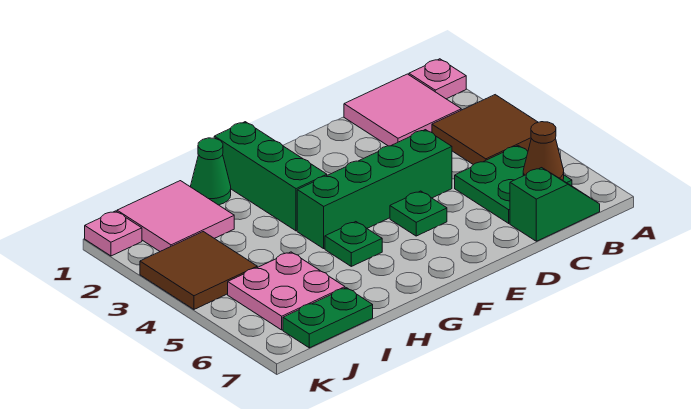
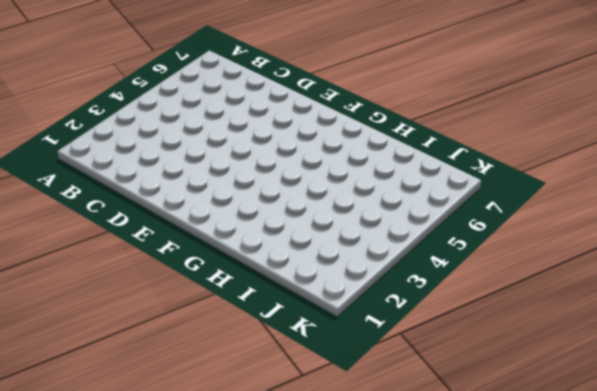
none -> pink plate A1 level 1
none -> brown tile A3:B4 level 1
none -> pink tile B1:C2 level 1

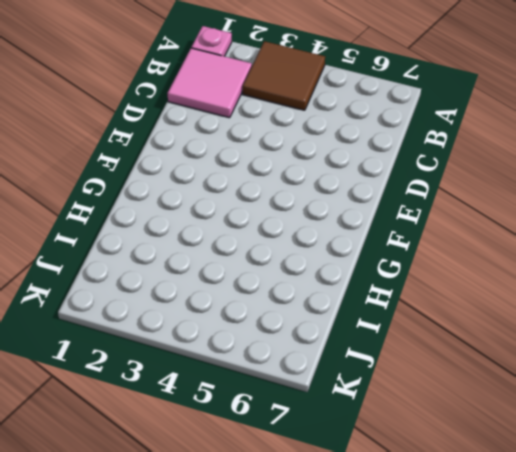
none -> green plate B5:C6 level 1
none -> green slope B7:C7 level 1 top C
none -> green brick D4:G4 level 1

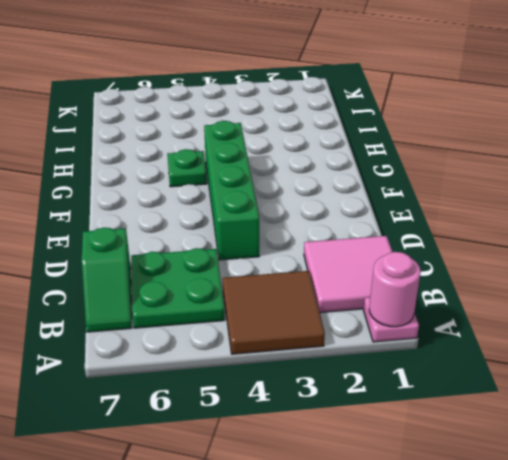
pink round brick A1 level 2 -> none
none -> green plate E5 level 1
none -> green brick G1:G3 level 1
none -> green cone H1 level 1

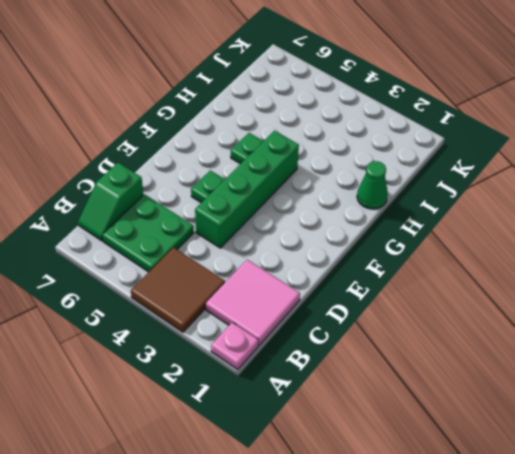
none -> green brick G1:G3 level 1
none -> pink tile I1:J2 level 1
none -> pink plate I5:J6 level 1

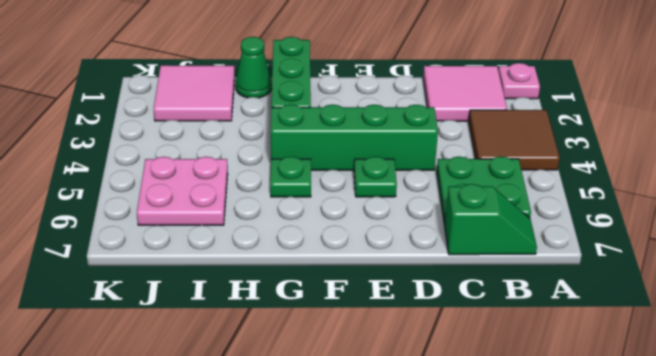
none -> green plate I7:J7 level 1
none -> brown tile J3:K4 level 1
none -> pink plate K1 level 1

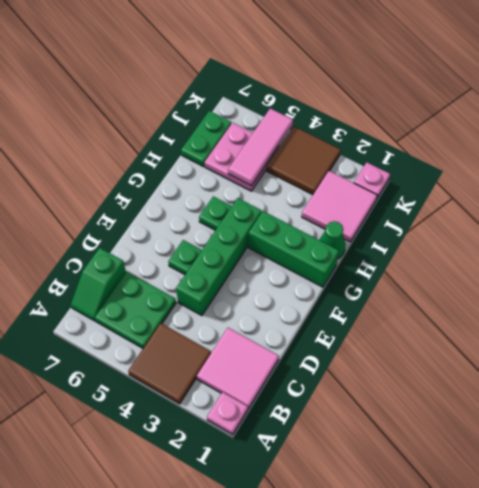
pink tile I5:K5 level 2 -> none
none -> brown cone B6 level 2

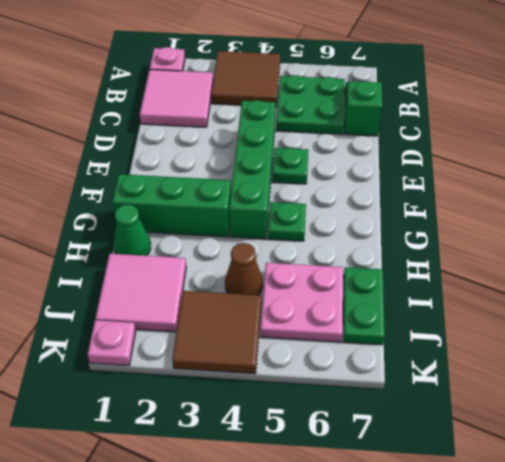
brown cone I4 level 1 -> brown cone B6 level 2

